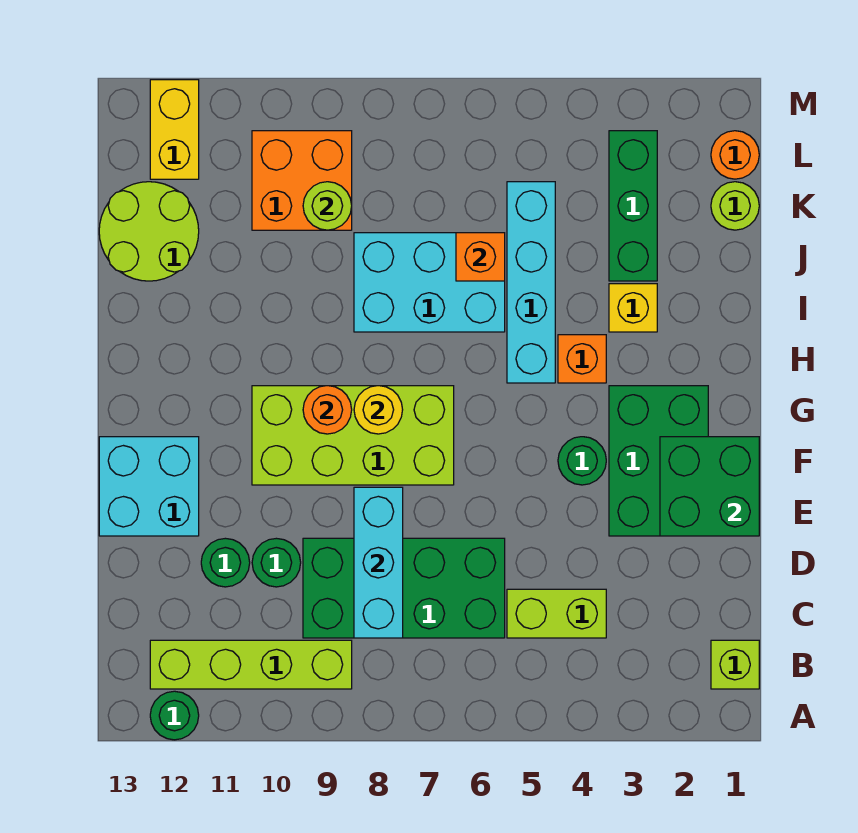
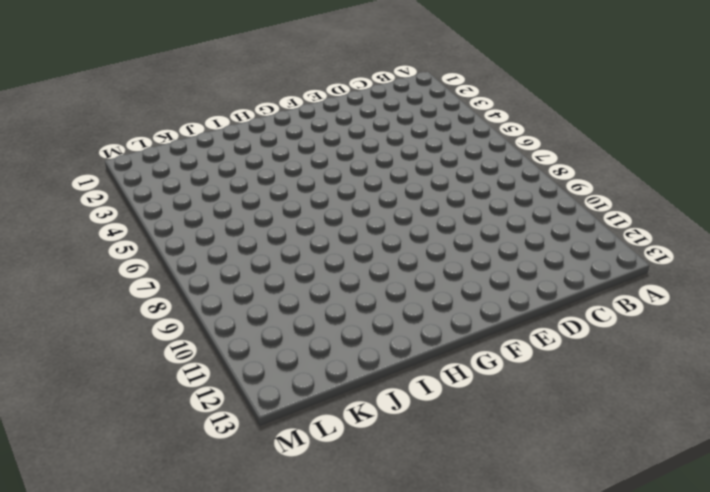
none -> green round brick A12 level 1
none -> lime brick B1 level 1
none -> lime brick B9:B12 level 1

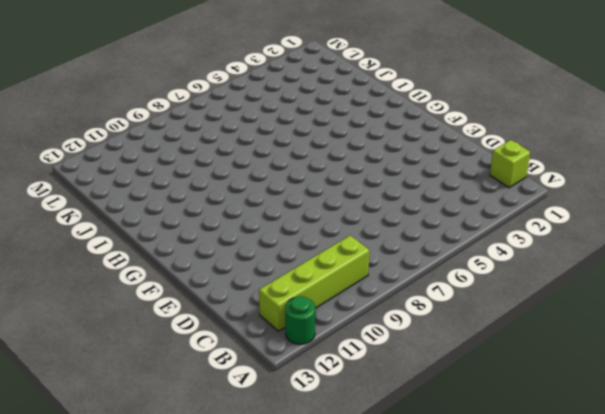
none -> lime brick C4:C5 level 1
none -> green brick C6:D9 level 1
none -> green round brick D10 level 1

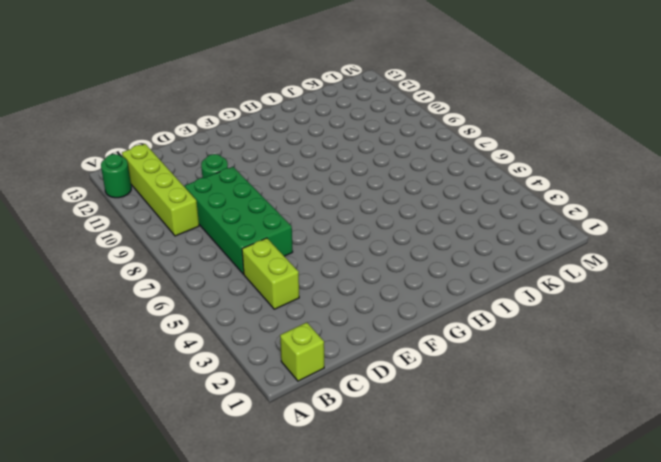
none -> green round brick D11 level 1
none -> green brick E2:G3 level 1
none -> cyan brick E12:F13 level 1

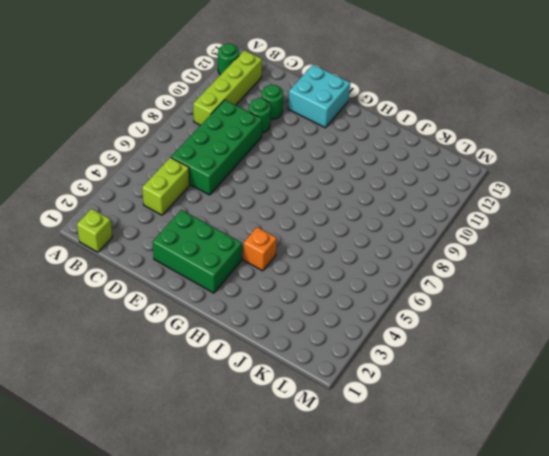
none -> green round brick F4 level 1
none -> lime brick F7:G10 level 1
none -> cyan brick H5:K5 level 1

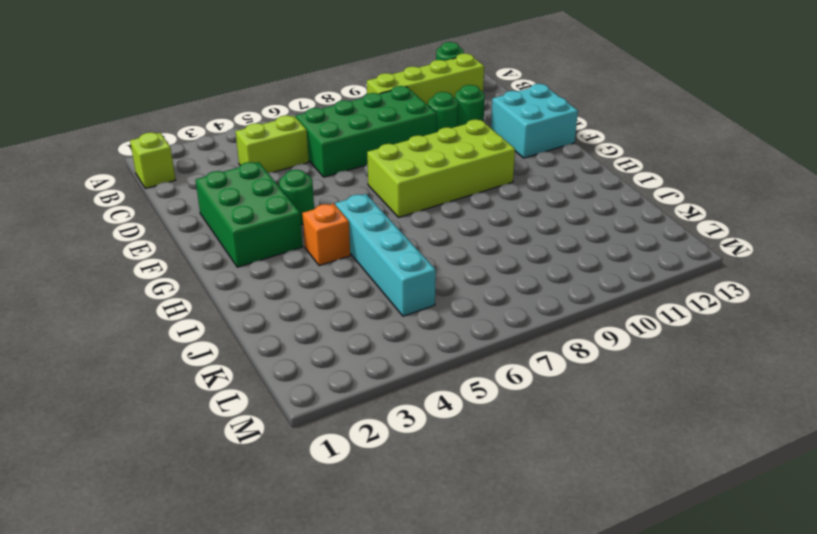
none -> yellow brick I3 level 1
none -> cyan brick I6:J8 level 1
none -> green brick J3:L3 level 1

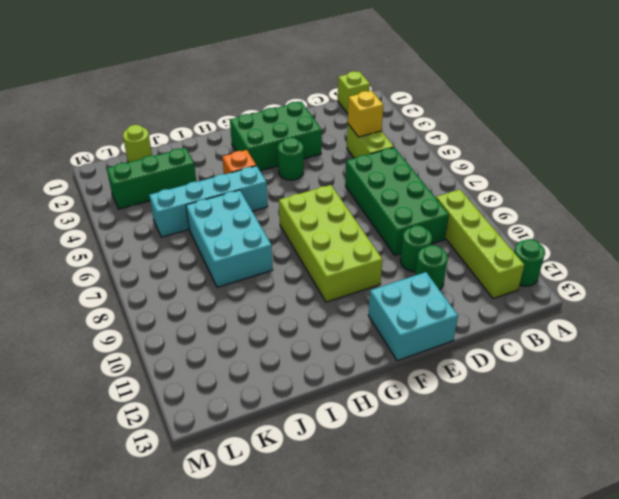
yellow brick C4 level 2 -> yellow brick I3 level 1
none -> lime round brick J12:K13 level 1
none -> orange brick K9:L10 level 1
none -> orange round brick L1 level 1

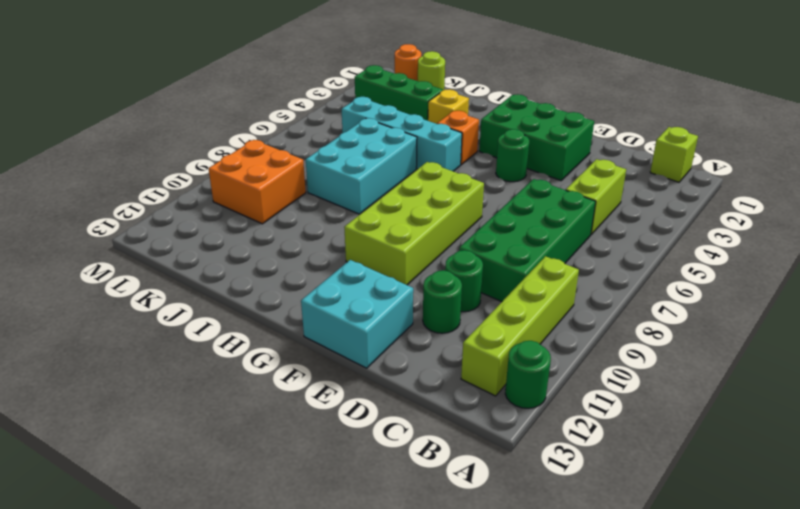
none -> lime round brick J12:K13 level 1
none -> yellow brick L12:M12 level 1
none -> cyan brick C8:E8 level 2

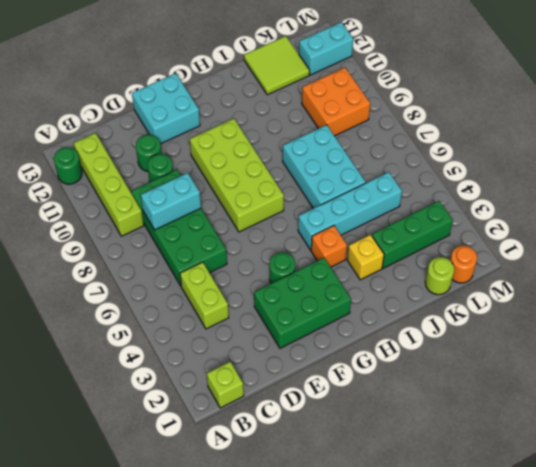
cyan brick C8:D8 level 2 -> cyan brick C8:E8 level 2
lime tile J12:K13 level 1 -> lime round brick J12:K13 level 1
cyan brick L12:M12 level 1 -> yellow brick L12:M12 level 1
none -> green brick E1:F2 level 2
none -> yellow round brick G8 level 2
none -> orange round brick G9 level 2

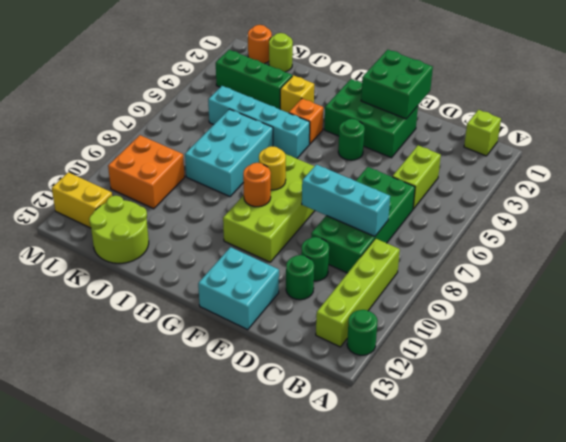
none -> orange brick J6 level 2
none -> lime round brick K9 level 2

